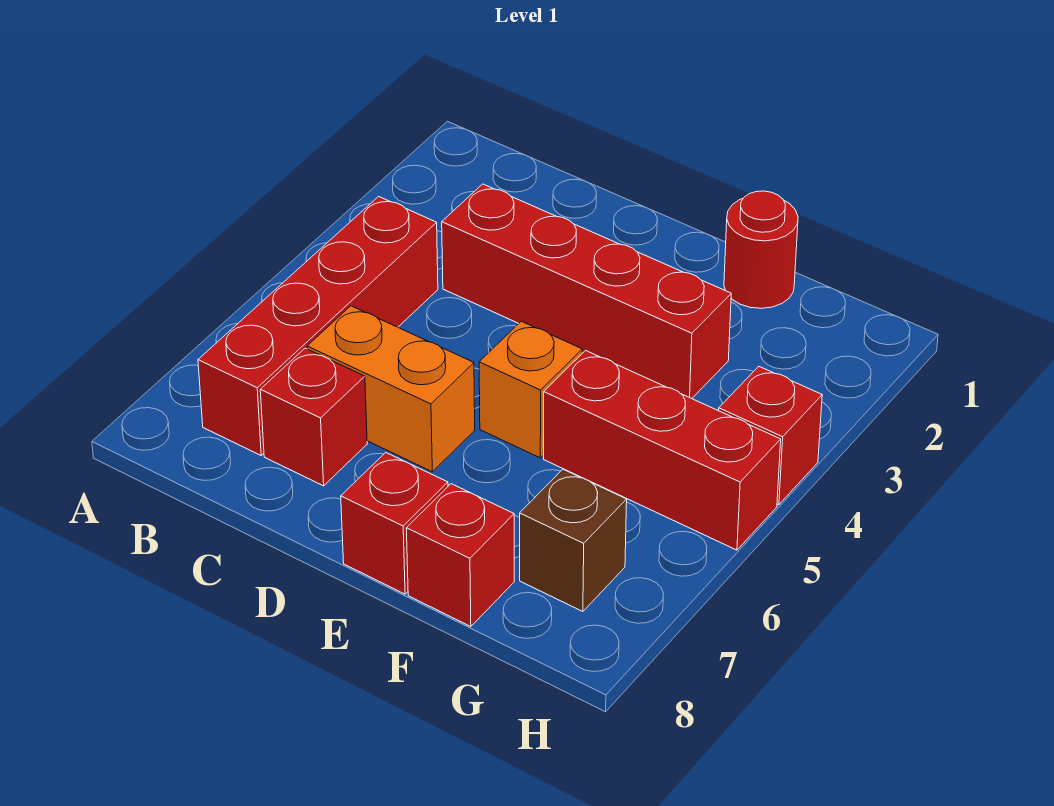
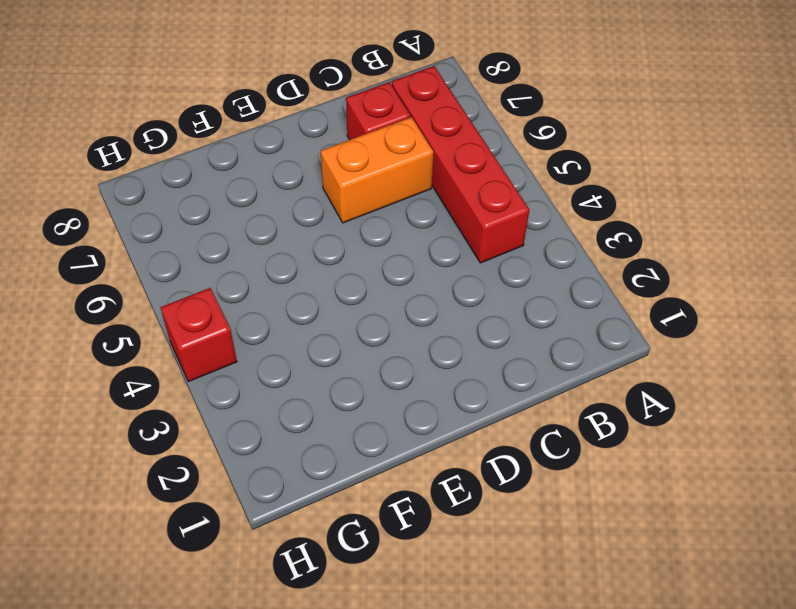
none -> red brick C3:F3 level 1
none -> orange brick E5 level 1

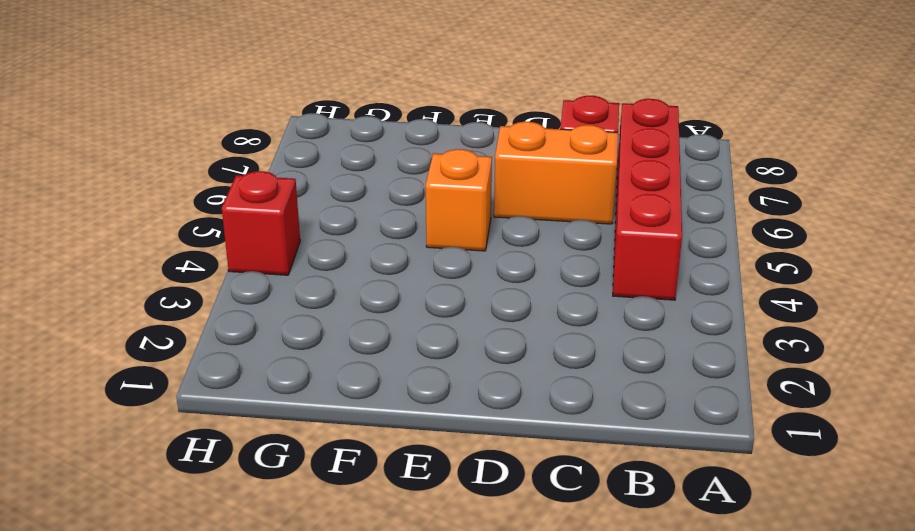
none -> red brick C3:F3 level 1
none -> red brick E8 level 1

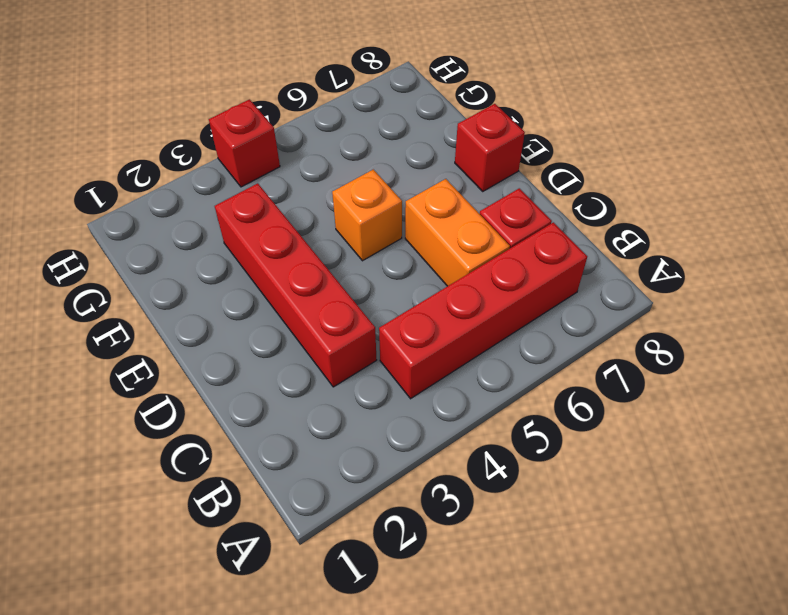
none -> red round brick F1 level 1
none -> red brick F5:H5 level 1

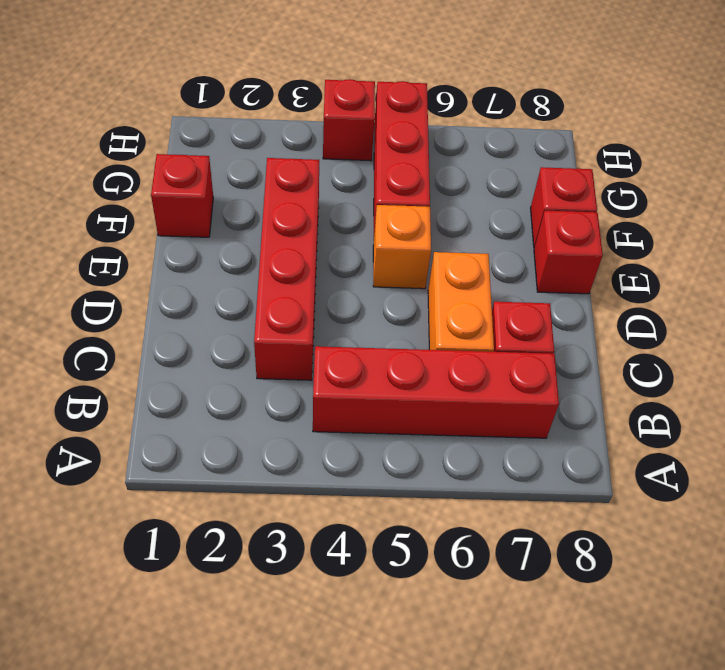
red brick F1 level 1 -> red round brick F1 level 1
none -> brown brick G7 level 1

